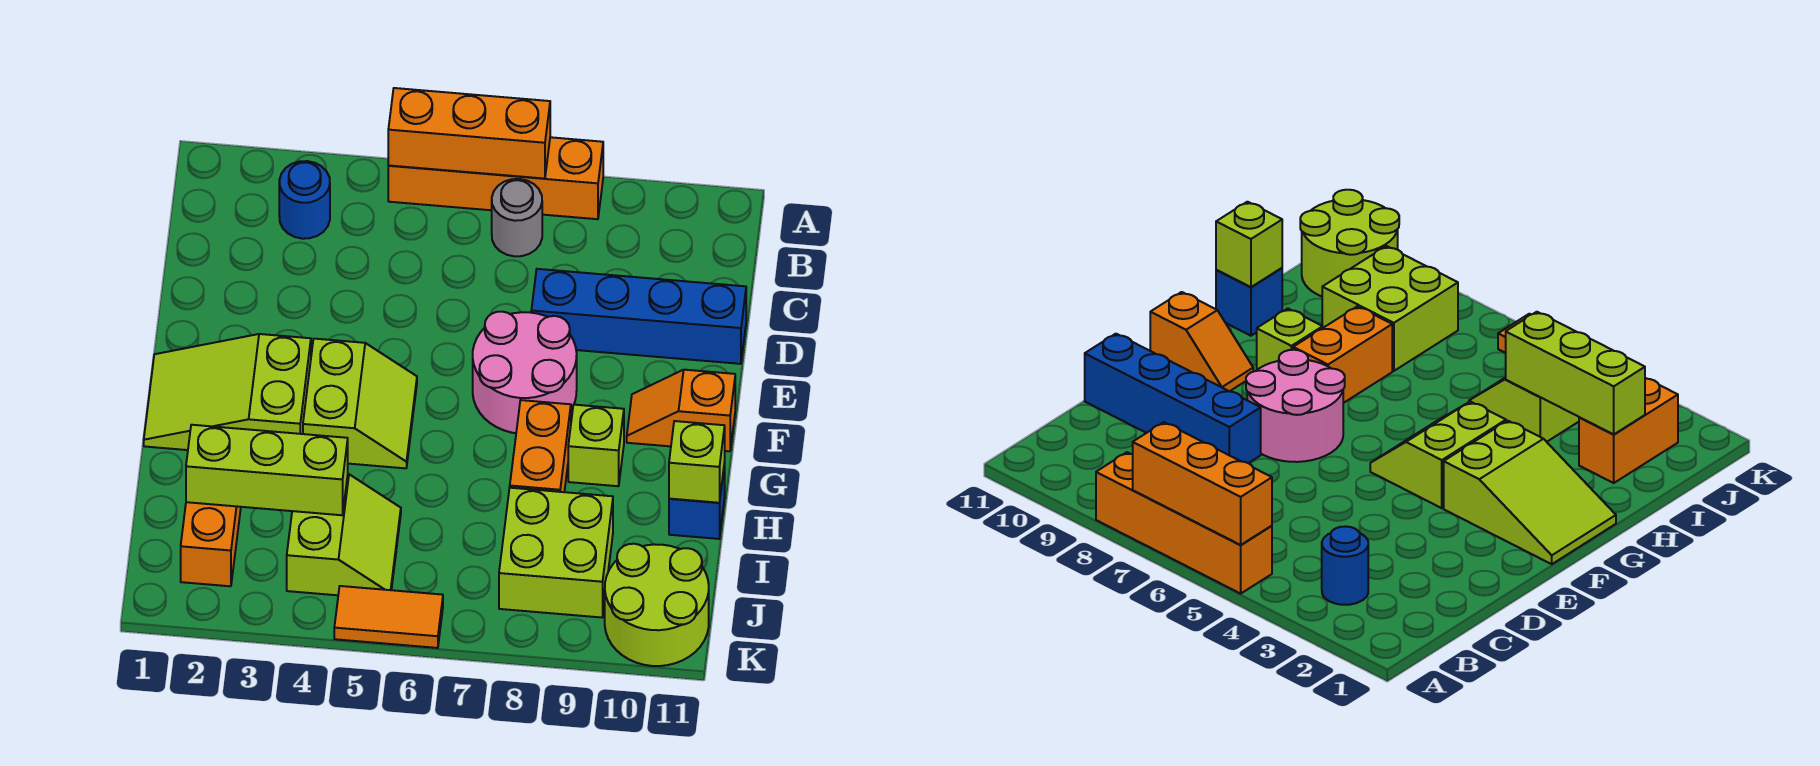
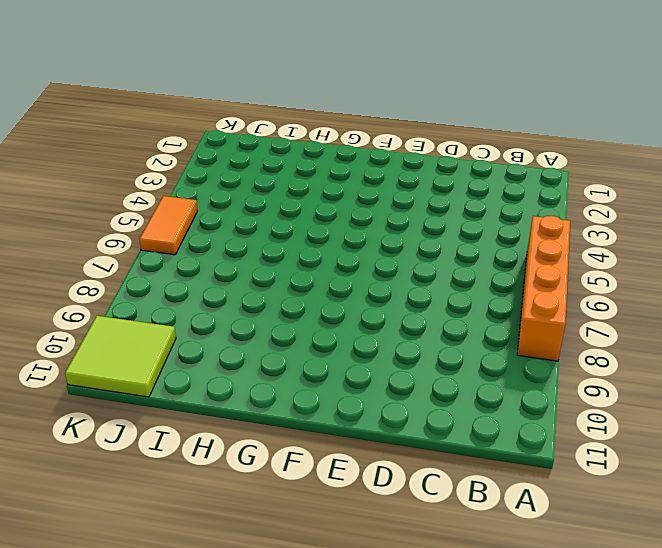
lime tile J10:K11 level 1 -> lime round brick J10:K11 level 1
none -> blue round brick B3 level 1
none -> grey round brick B7 level 1
none -> blue brick D8:D11 level 1

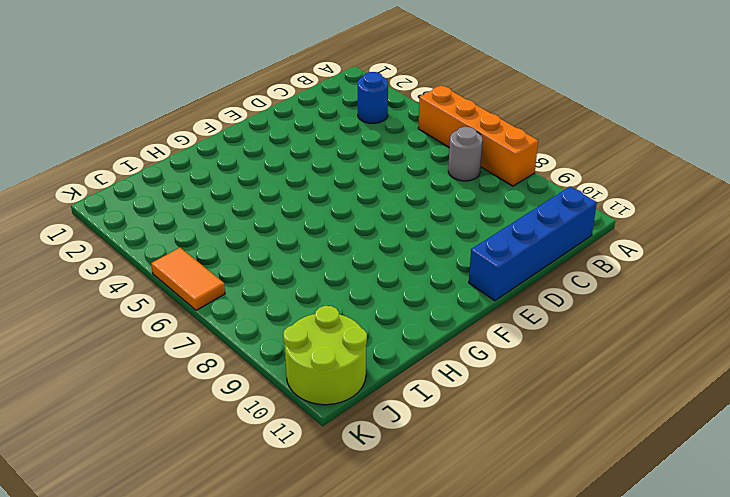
blue brick B11:E11 level 1 -> blue brick D8:D11 level 1
none -> pink round brick E7:F8 level 1
none -> lime slope F1:G3 level 1 top 3
none -> lime slope F4:G5 level 1 top 4

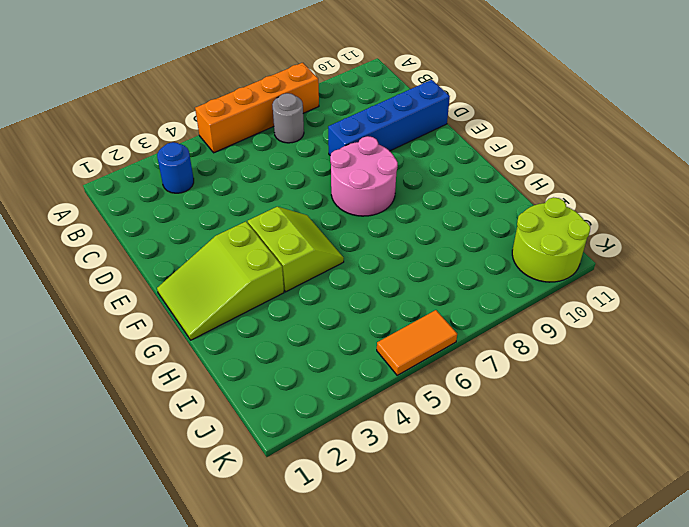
none -> orange slope F10:F11 level 1 top 11
none -> orange brick G8:H8 level 1
none -> lime brick G9 level 1

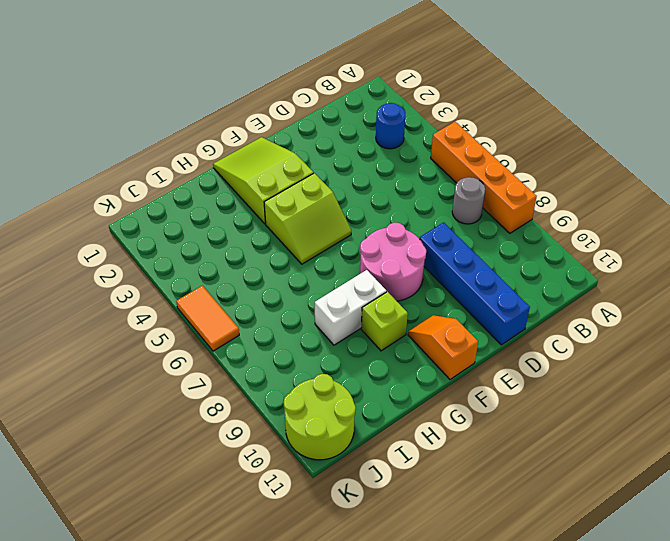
white brick G8:H8 level 1 -> orange brick G8:H8 level 1
none -> blue brick H11 level 1
none -> orange brick I2:J2 level 1
none -> lime slope I4:J5 level 1 top 4

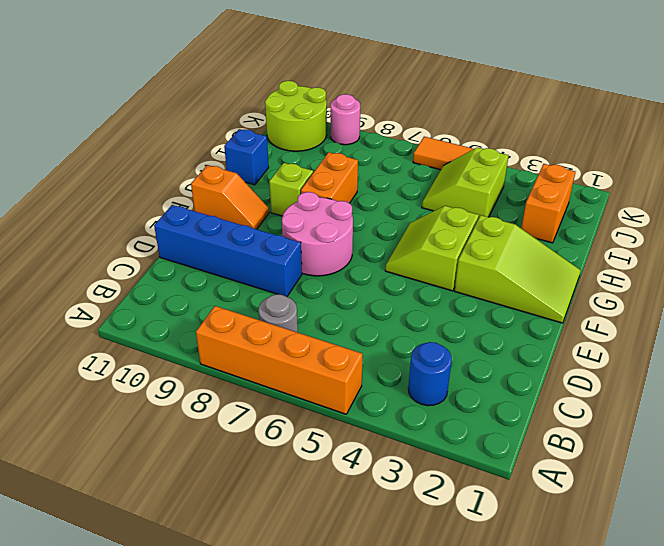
pink round brick K9 level 1 -> none
none -> lime brick I8:J9 level 1
none -> orange brick A5:A7 level 2
none -> lime brick H11 level 2

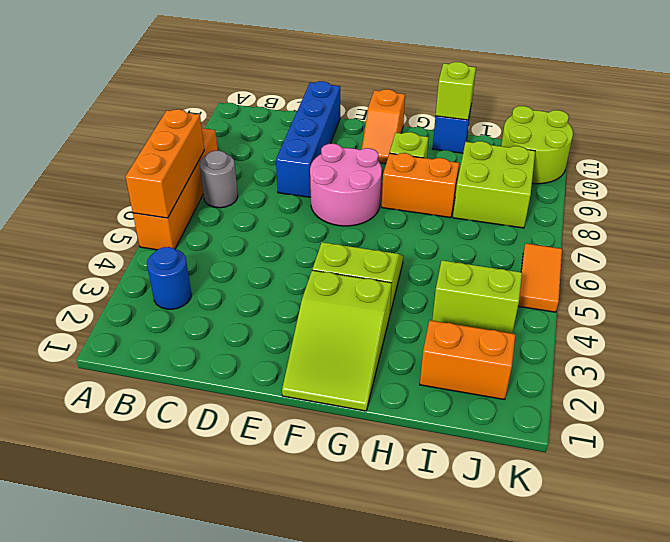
none -> lime brick I2:I4 level 2

